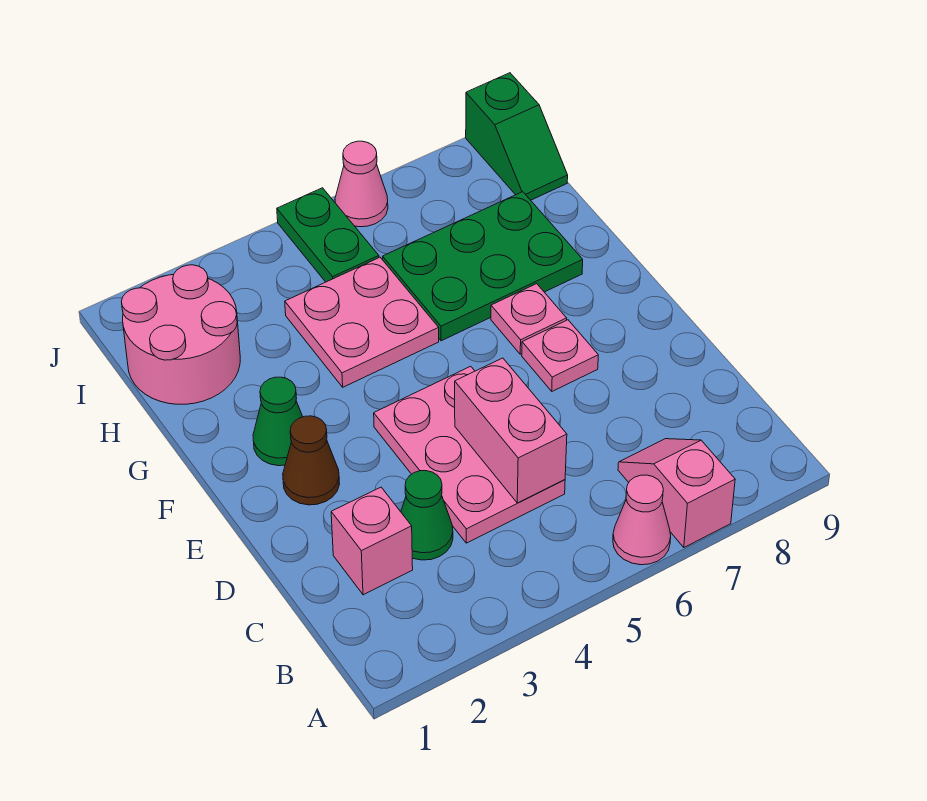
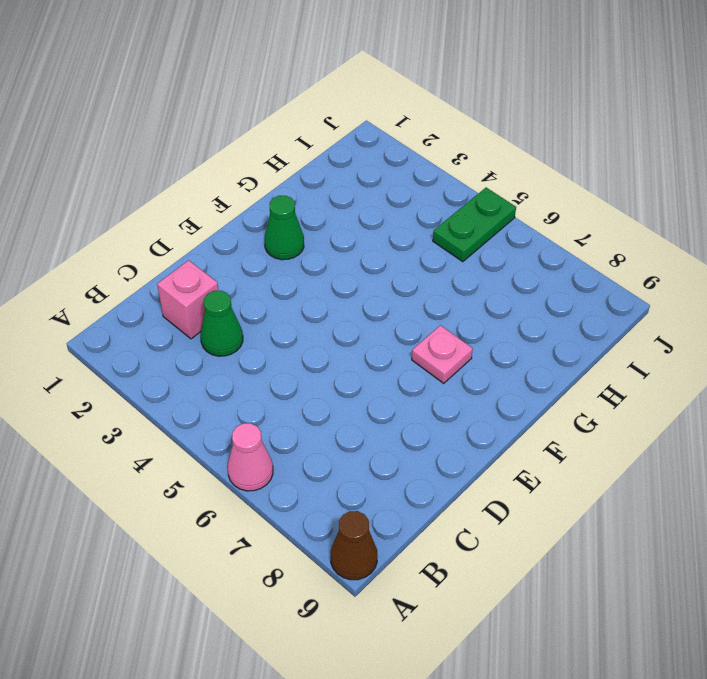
brown cone A9 level 1 -> brown cone E2 level 1
none -> pink slope A7:B7 level 1 top A
none -> pink plate C4:E5 level 1
none -> pink plate E7 level 1

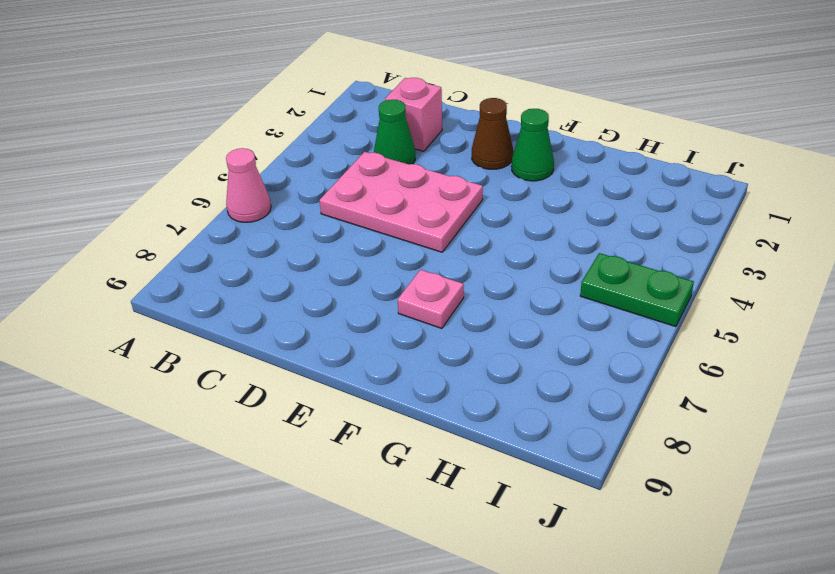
none -> pink slope A7:B7 level 1 top A
none -> pink plate E7 level 1
none -> pink plate G4:H5 level 1

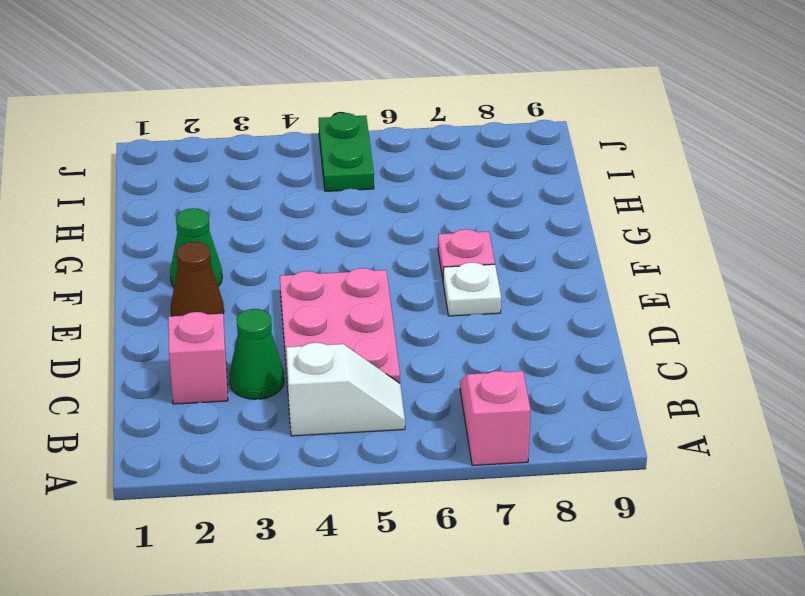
white slope B4:B5 level 1 top 4 -> none
white plate E7 level 1 -> pink plate E7 level 1
none -> pink cone A6 level 1
none -> pink plate G4:H5 level 1
none -> green plate G6:H8 level 1

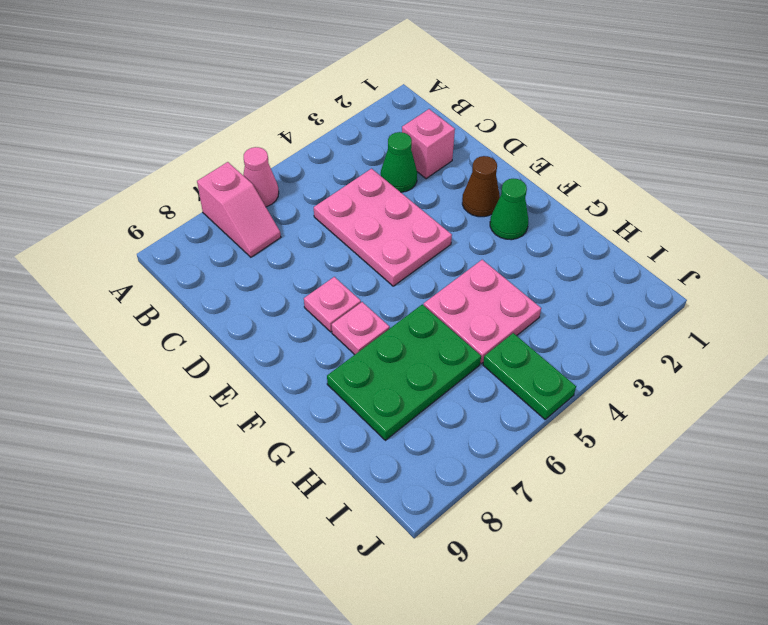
none -> pink round brick H1:I2 level 1
none -> green slope I9:J9 level 1 top J
none -> pink cone J6 level 1

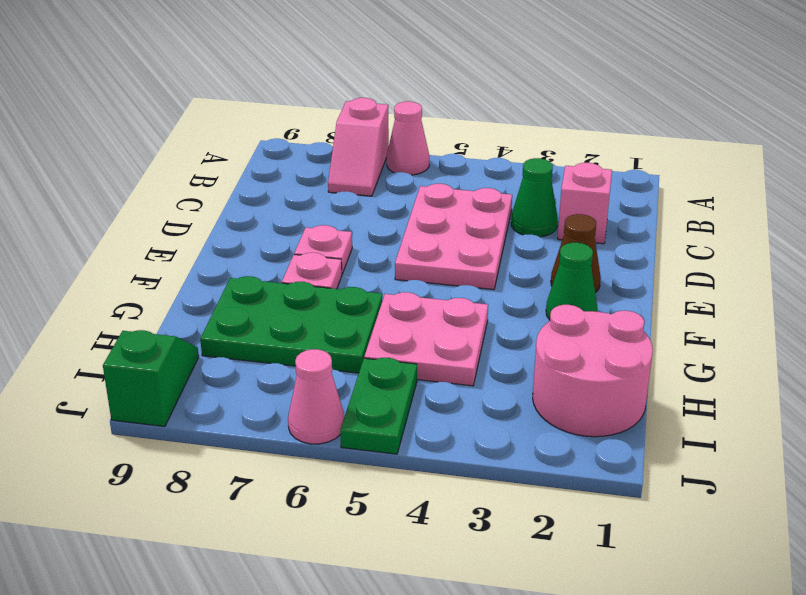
none -> pink brick C5:D5 level 2

